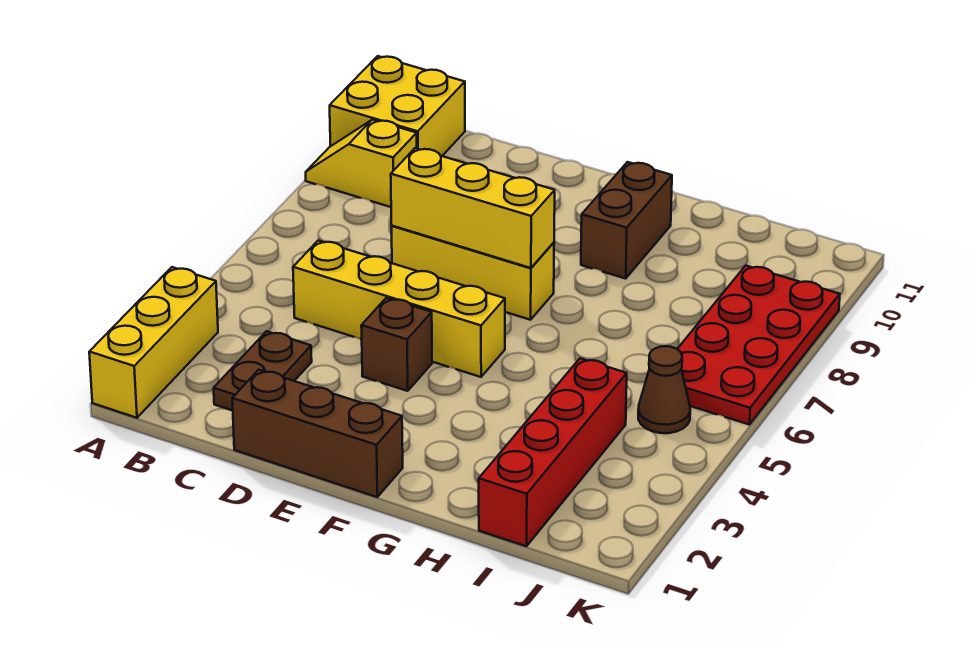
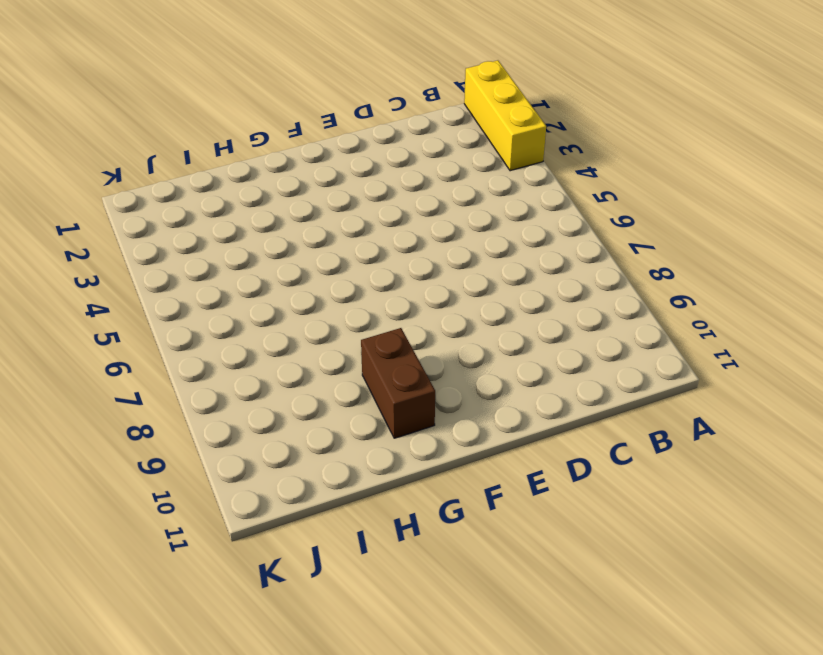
none -> yellow slope A9:B9 level 1 top B
none -> yellow brick A10:B11 level 1
none -> brown plate C2:C3 level 1

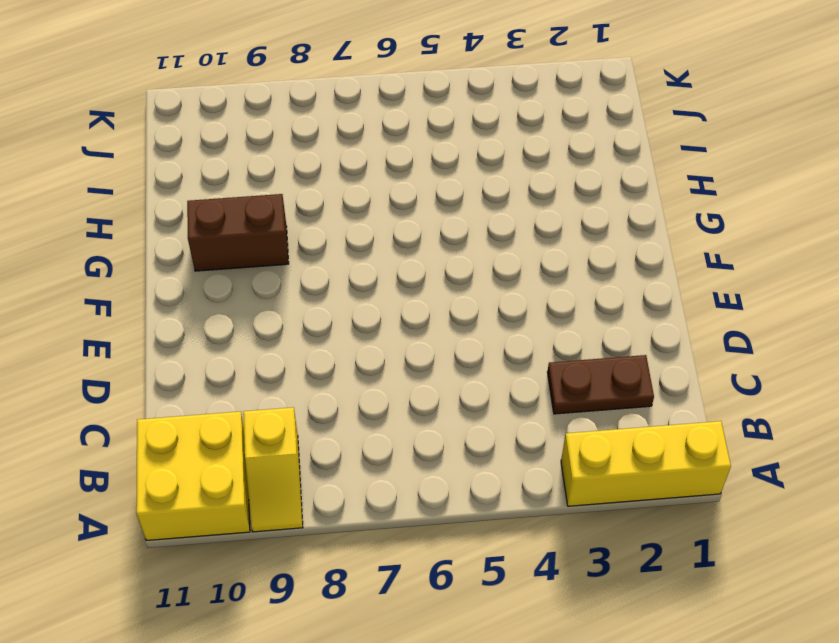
none -> yellow brick C5:F5 level 1
none -> brown brick D1:F1 level 1
none -> yellow brick D7:F7 level 1

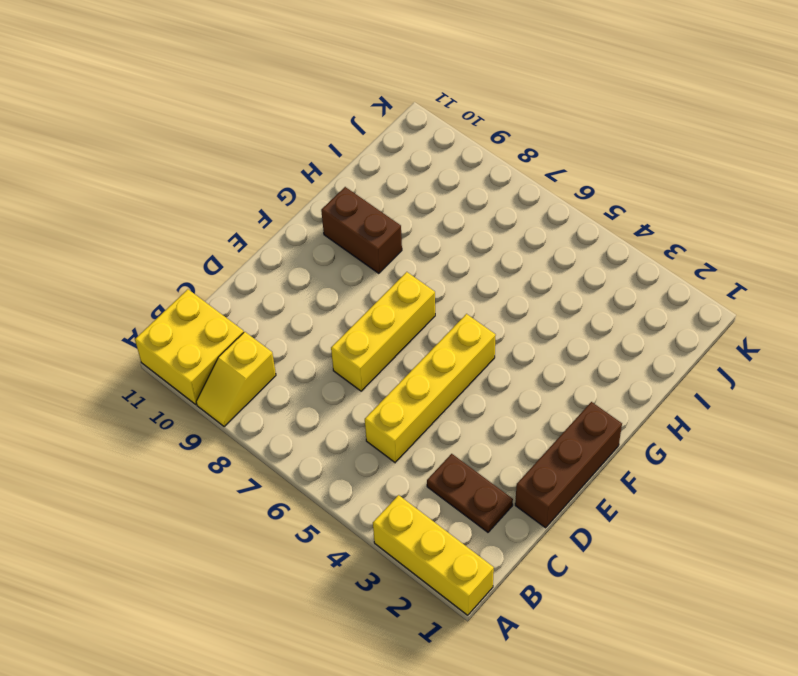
none -> brown brick E4 level 1
none -> red brick I1:I4 level 1
none -> brown cone J5 level 1

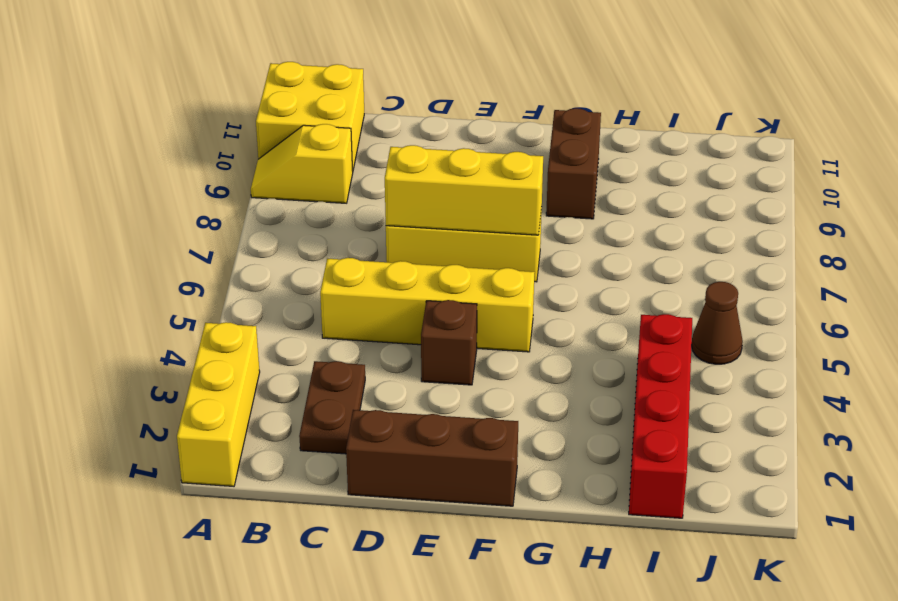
none -> red plate J6:K9 level 1

